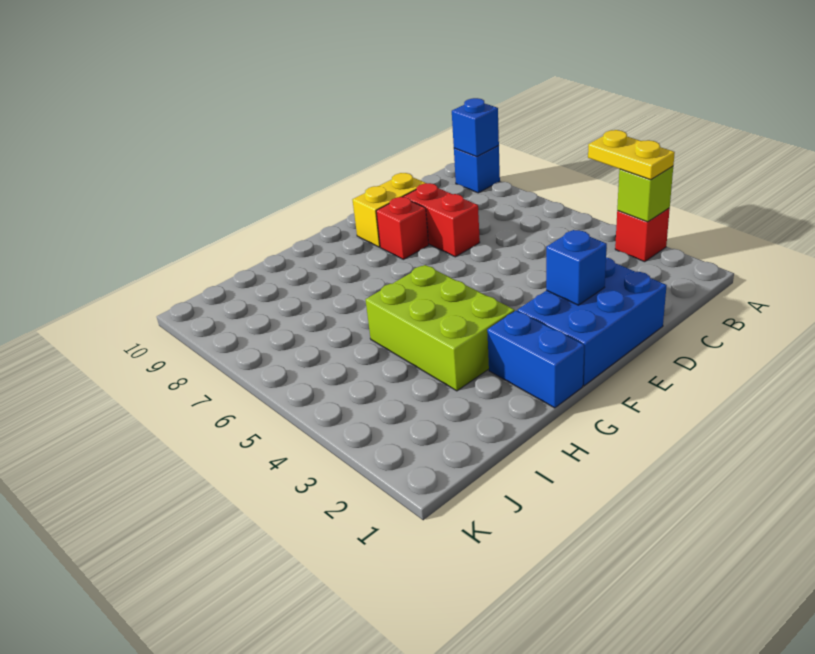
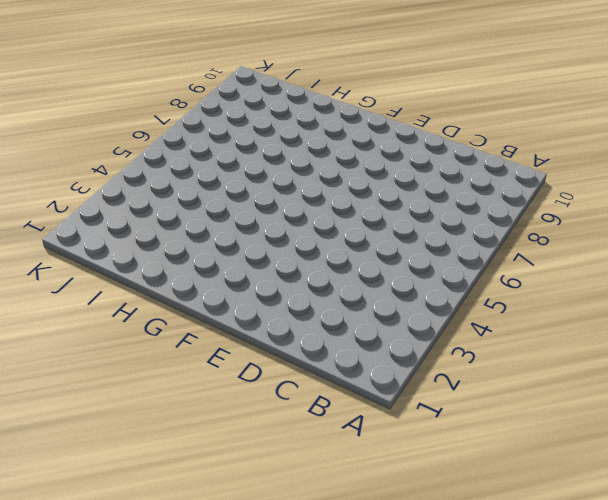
none -> red brick A3 level 1
none -> blue brick A9 level 1
none -> blue brick D1:F2 level 1

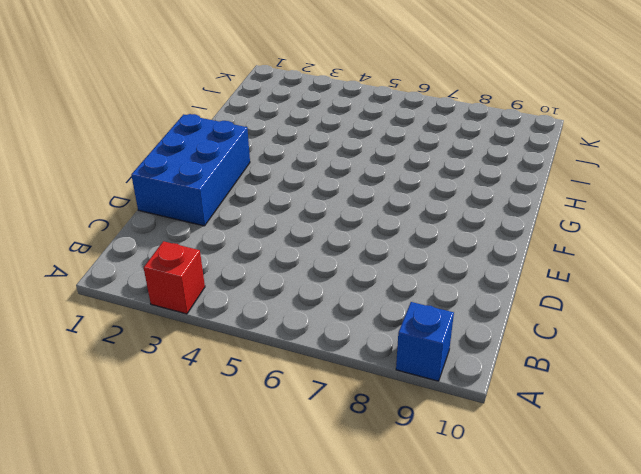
none -> red brick D7:D8 level 1
none -> yellow brick D9:E9 level 1
none -> red brick E8 level 1

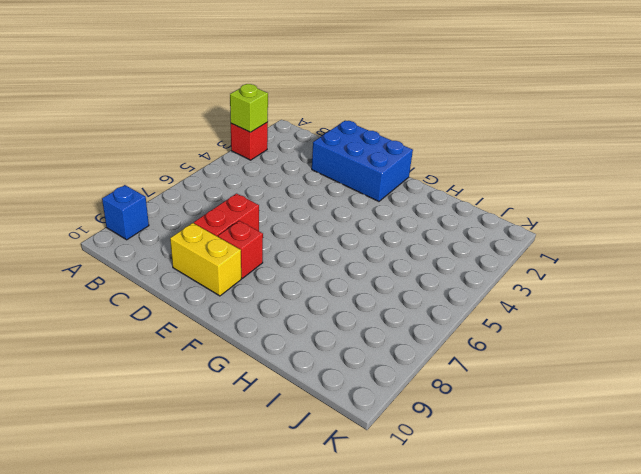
none -> blue brick G1:G2 level 1
none -> lime brick G3:H5 level 1
none -> blue brick A9 level 2

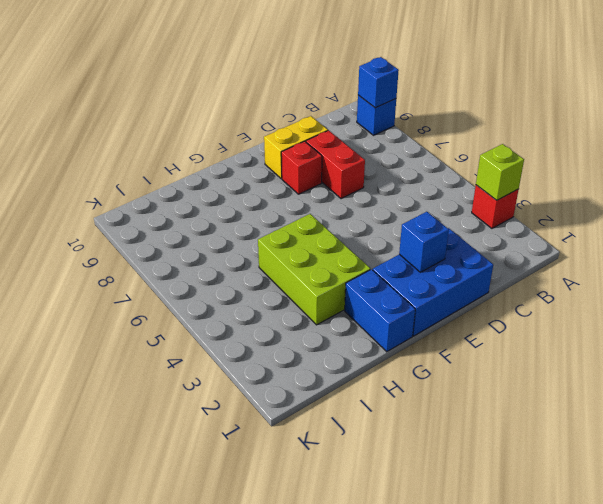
none -> yellow plate A3:A4 level 3

